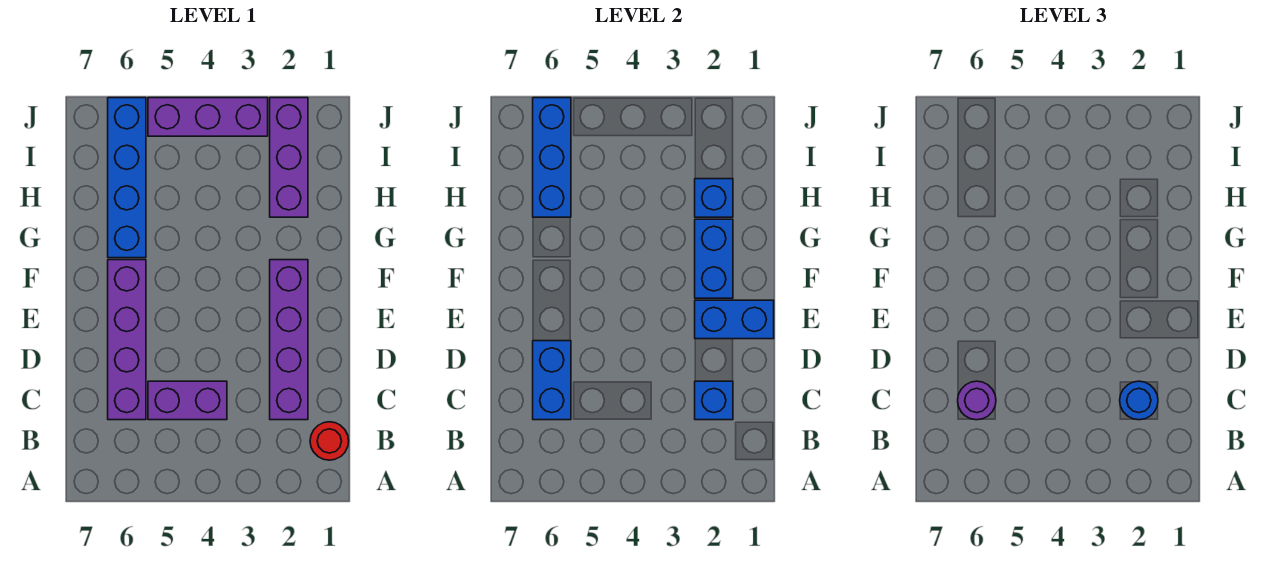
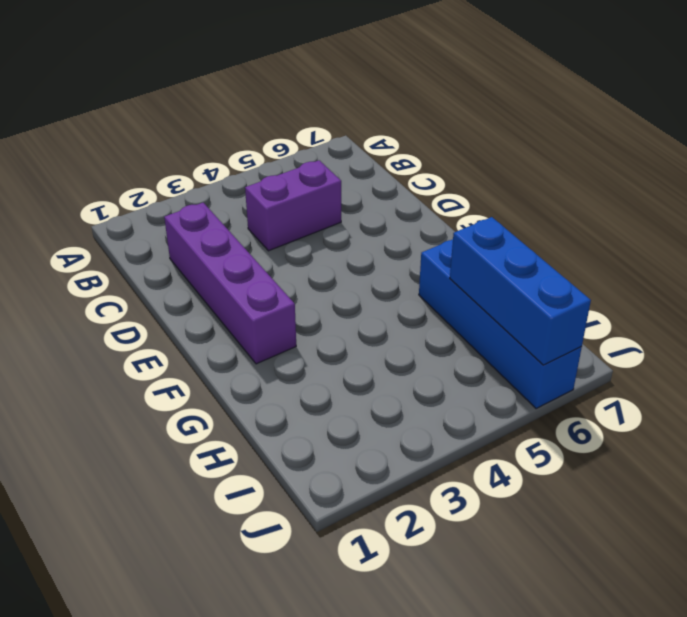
none -> red round brick B1 level 1
none -> purple brick C6:F6 level 1
none -> purple brick H2:J2 level 1

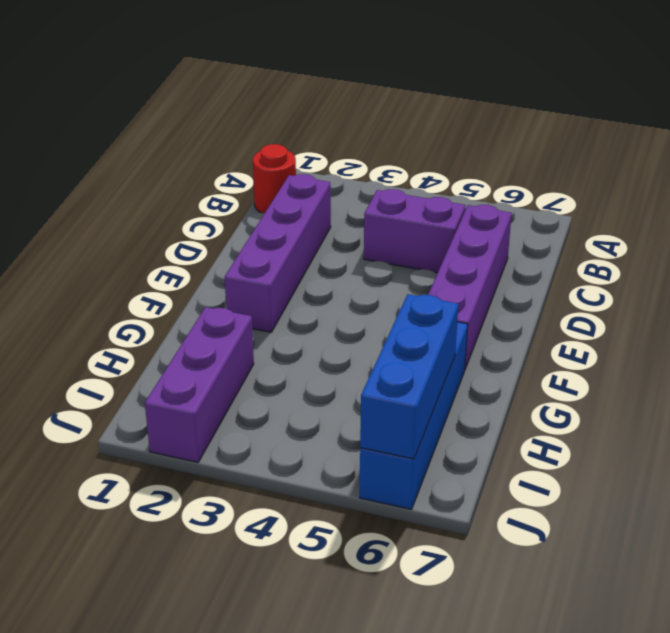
none -> purple brick J3:J5 level 1
none -> blue brick C2 level 2
none -> blue brick C6:D6 level 2

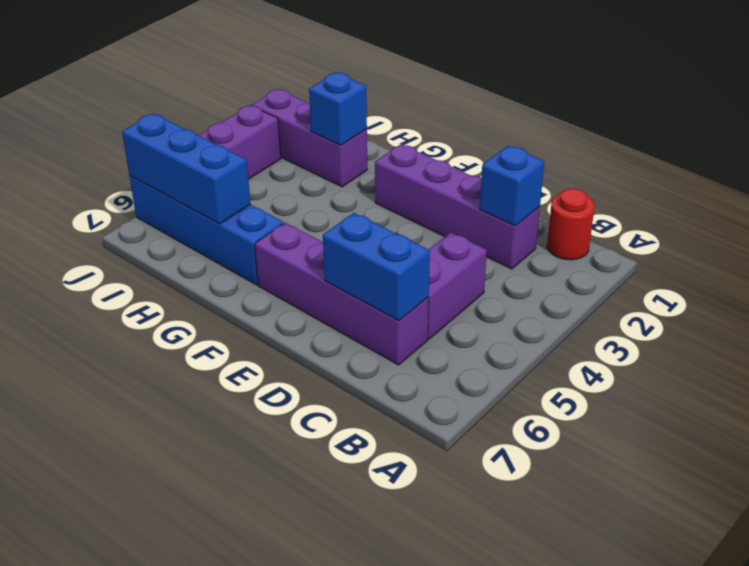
none -> blue brick E1:E2 level 2
none -> blue brick F2:G2 level 2
none -> blue round brick C2 level 3

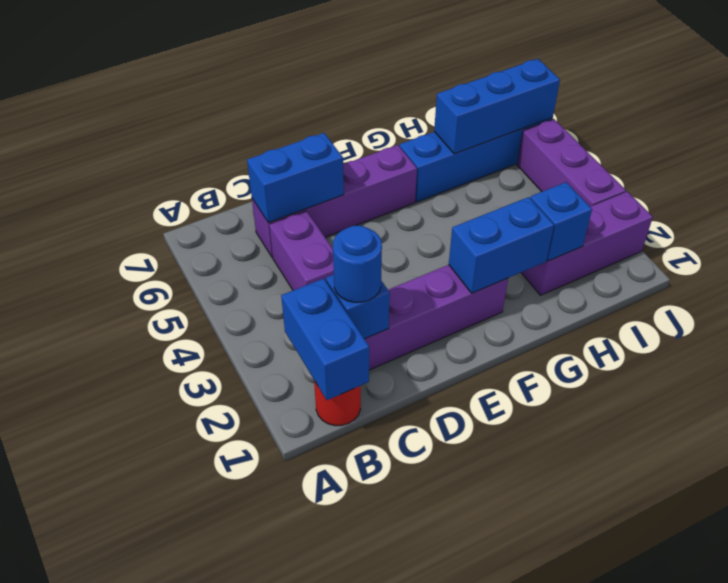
blue brick B1:B2 level 2 -> blue brick E1:E2 level 2
none -> purple round brick C6 level 3

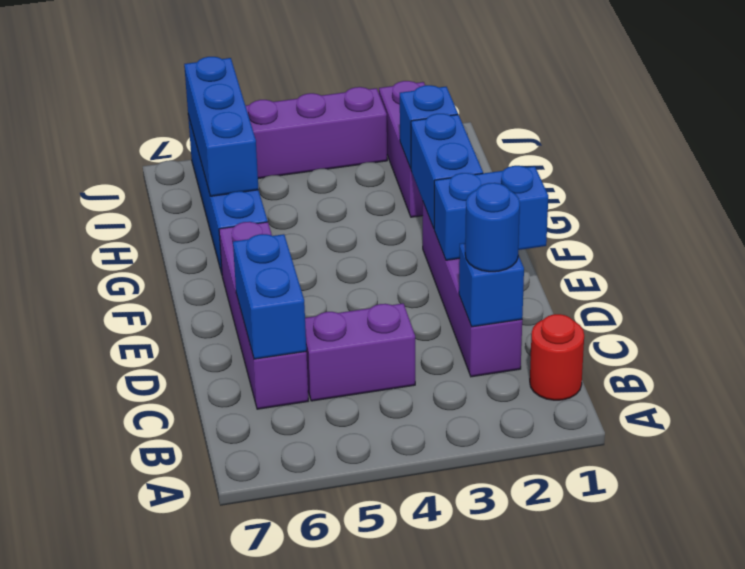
none -> purple round brick C6 level 3

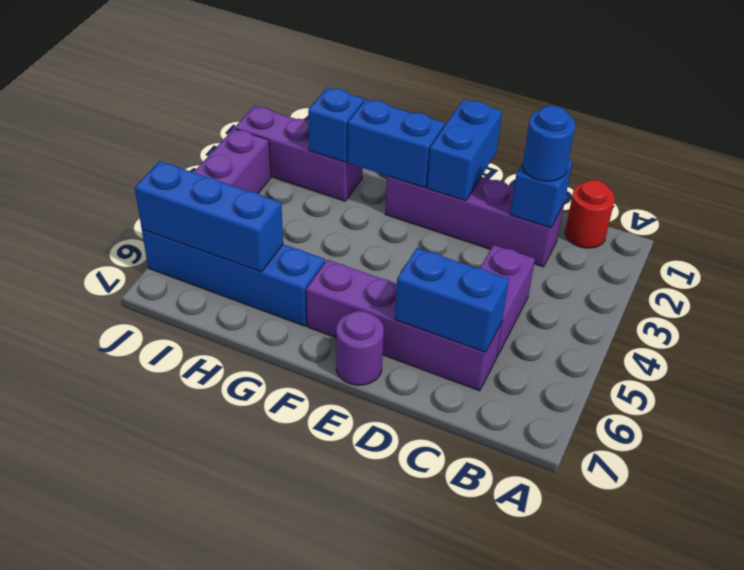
purple round brick E7 level 1 -> purple round brick C6 level 3

